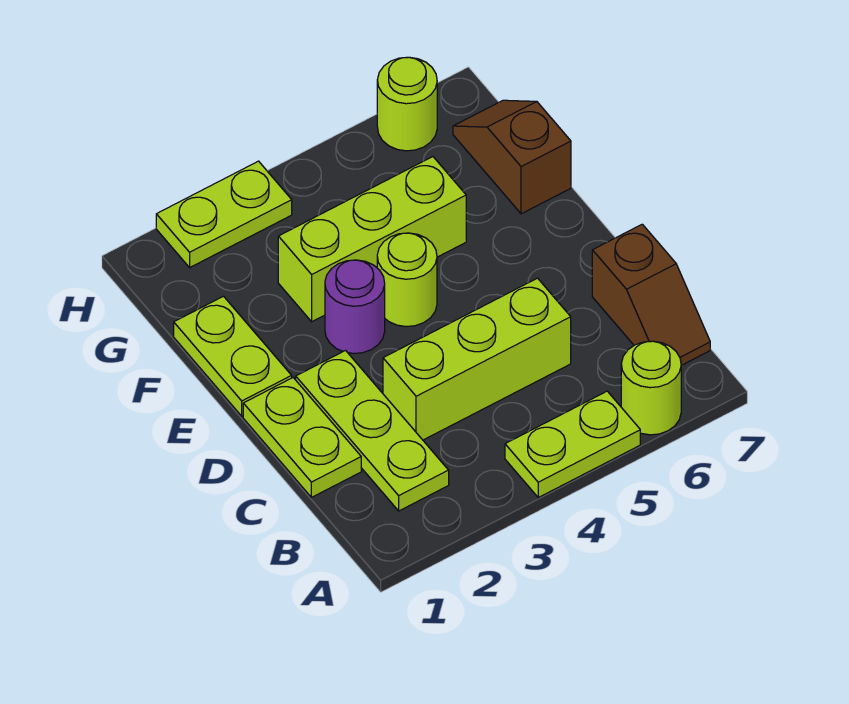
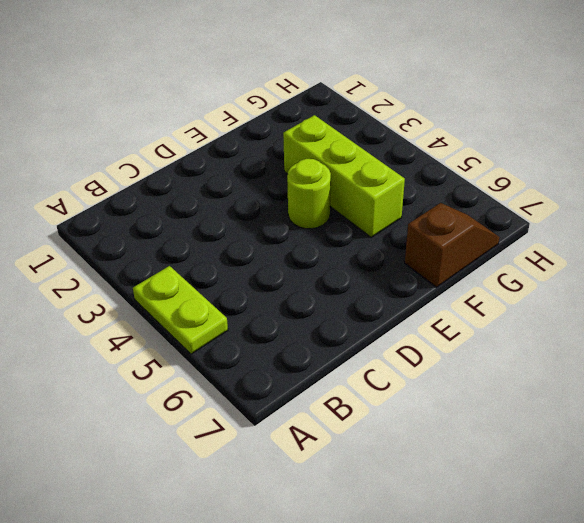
none -> lime round brick A6 level 1
none -> lime plate B2:D2 level 1
none -> brown slope B7:C7 level 1 top C

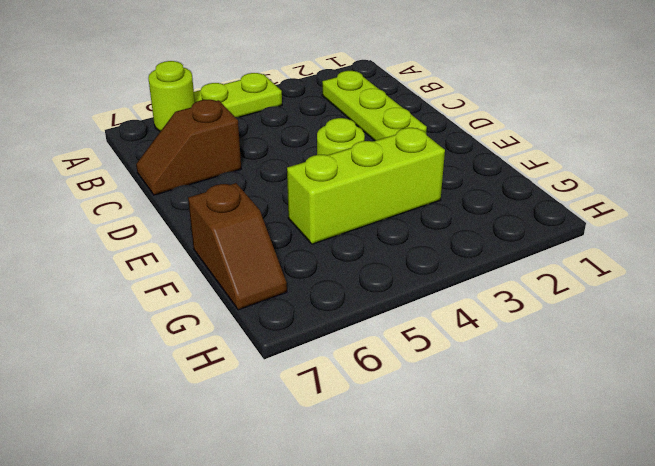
brown slope C6:C7 level 1 top 6 -> brown slope B7:C7 level 1 top C
none -> lime plate C1:D1 level 1
none -> lime brick C3:C5 level 1
none -> lime plate E1:F1 level 1

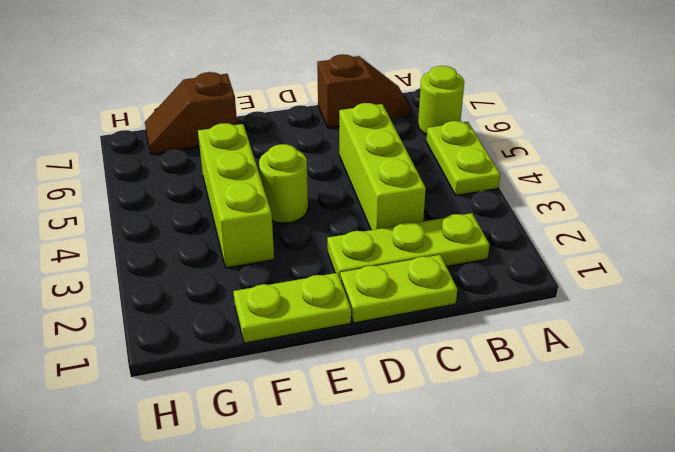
none -> purple round brick E3 level 1
none -> lime plate H2:H3 level 1
none -> lime round brick H6 level 1

